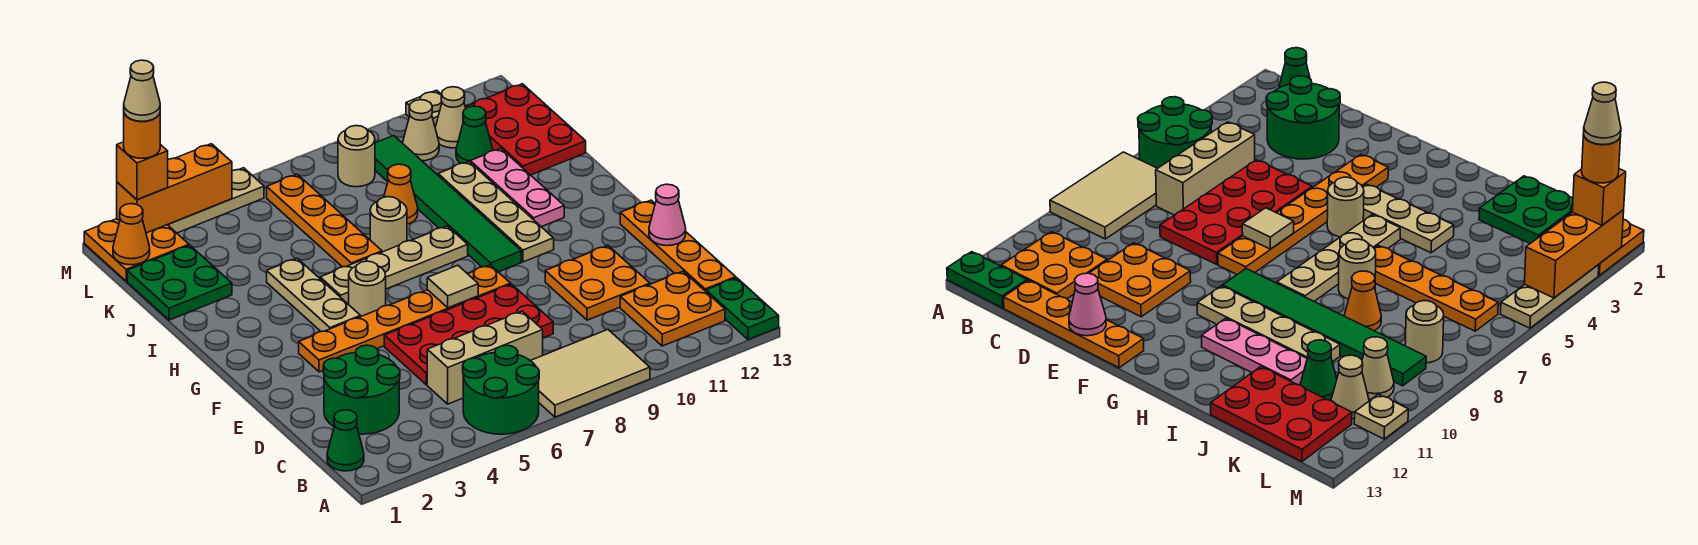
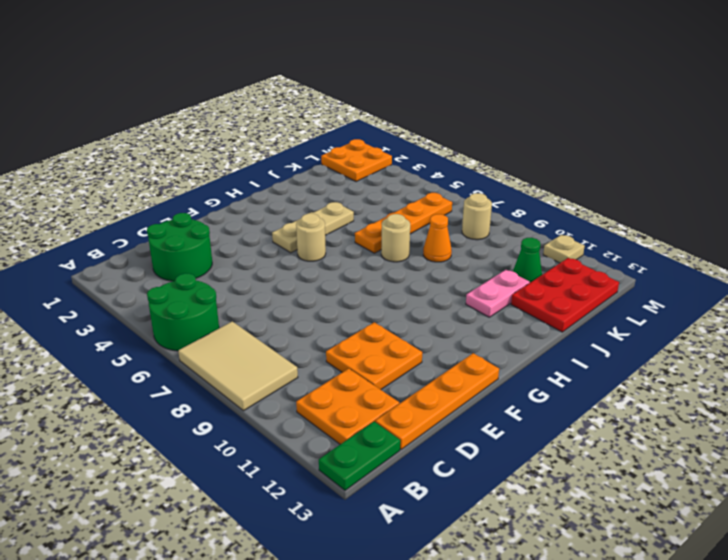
pink plate I11:J11 level 1 -> pink plate H11:J11 level 1
none -> green cone B1 level 1
none -> tan brick C5:C7 level 1
none -> red plate D5:E8 level 1
none -> orange plate F3:F8 level 1

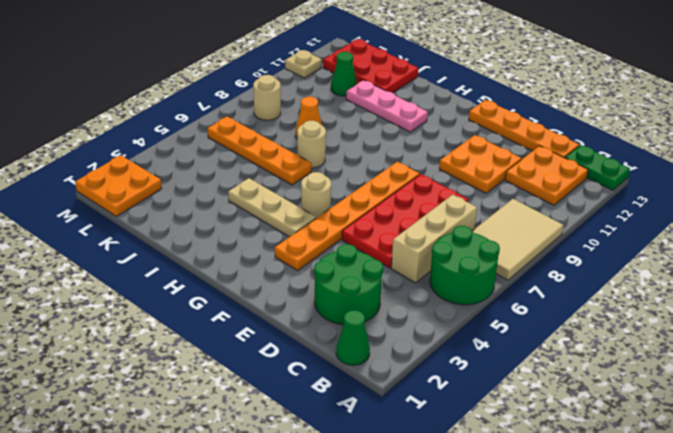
none -> green tile G9:L9 level 1
none -> tan plate G10:J10 level 1
none -> tan plate H5:H8 level 1
none -> green plate J1:K2 level 1

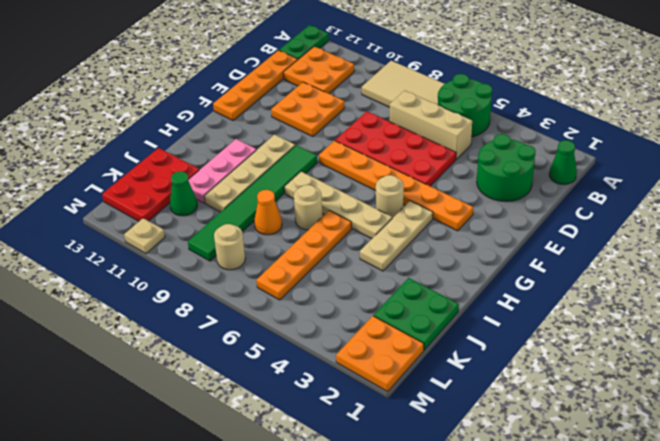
none -> tan cone L10 level 1
none -> tan cone L11 level 1
none -> tan plate M3:M5 level 1
none -> pink cone E13 level 2

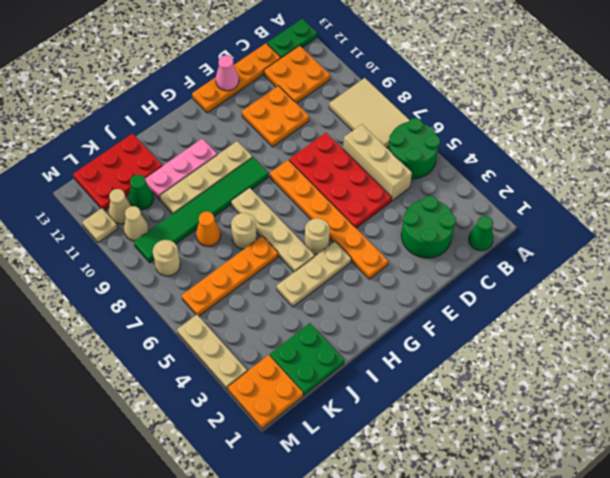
none -> tan tile F7 level 2
none -> orange cone L1 level 2
none -> orange brick M2:M4 level 2
none -> orange brick M2 level 3

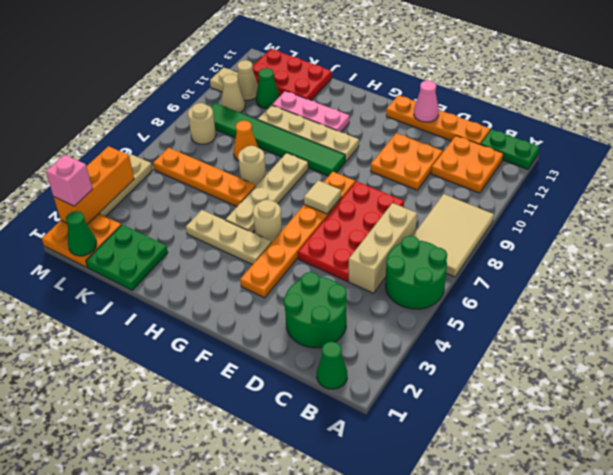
green cone L1 level 2 -> orange cone L1 level 2
pink brick M2 level 3 -> orange brick M2 level 3
none -> orange round brick M2 level 4
none -> tan cone M2 level 5

